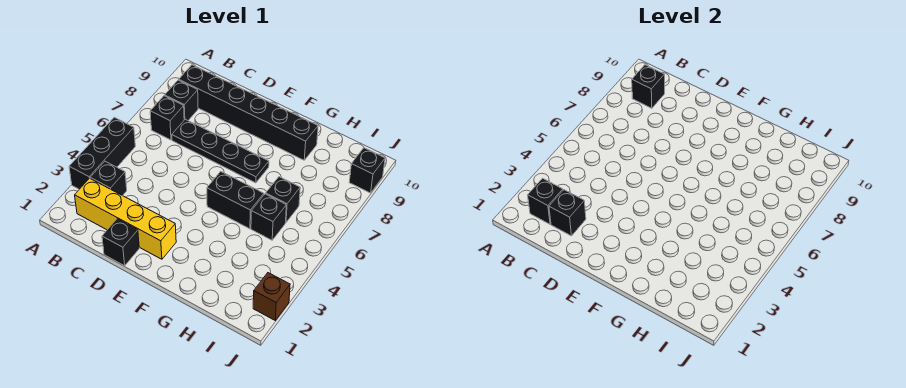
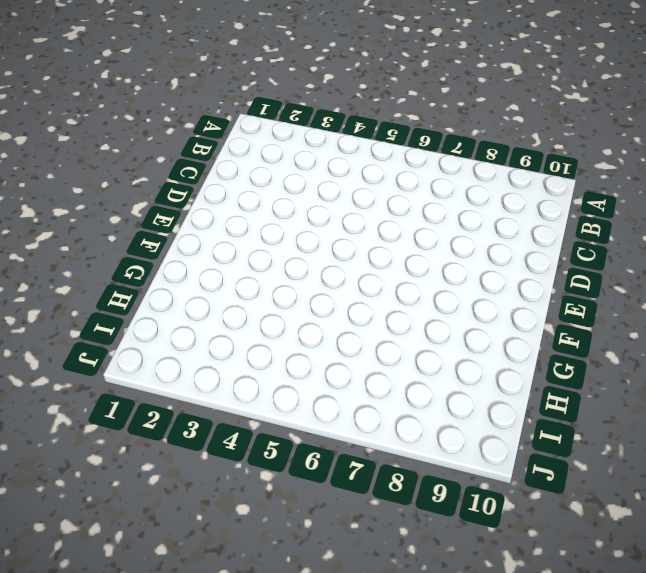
none -> black brick A3:A5 level 1
none -> yellow brick B2:E2 level 1
none -> black brick B3 level 1

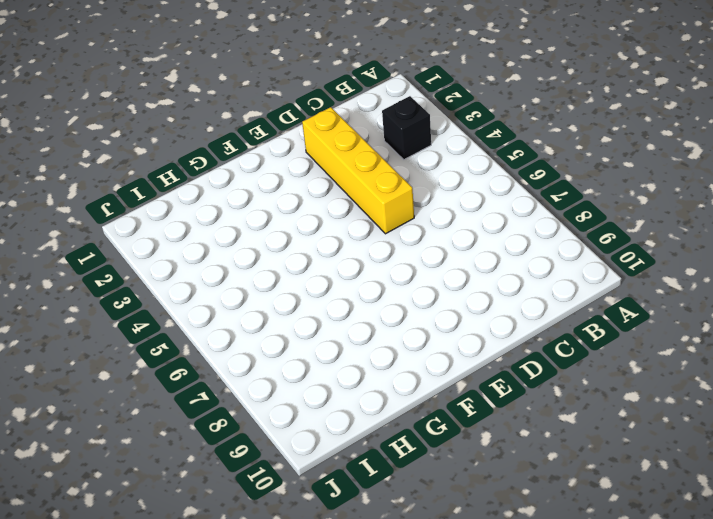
yellow brick D2:D5 level 1 -> yellow brick B2:E2 level 1
none -> black brick A3:A5 level 1
none -> black brick B7 level 1
none -> black brick B8 level 1

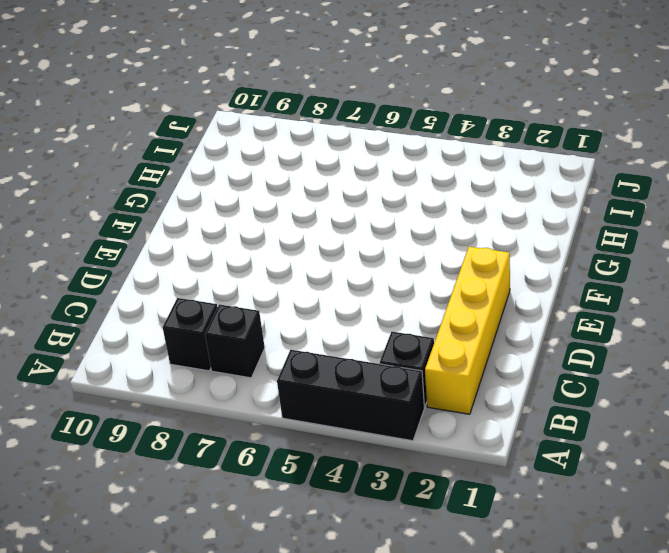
none -> black brick B9:G9 level 1
none -> black plate C7:F7 level 1
none -> black brick D1 level 1

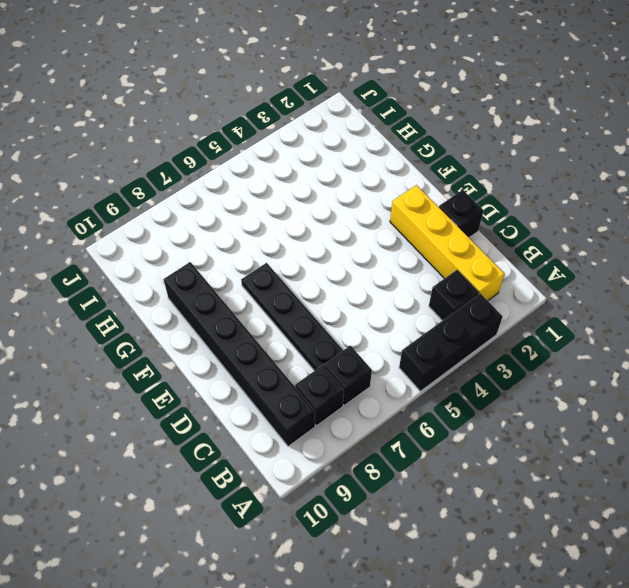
none -> black brick F5:G5 level 1
none -> black brick H5 level 1
none -> black brick H6 level 1

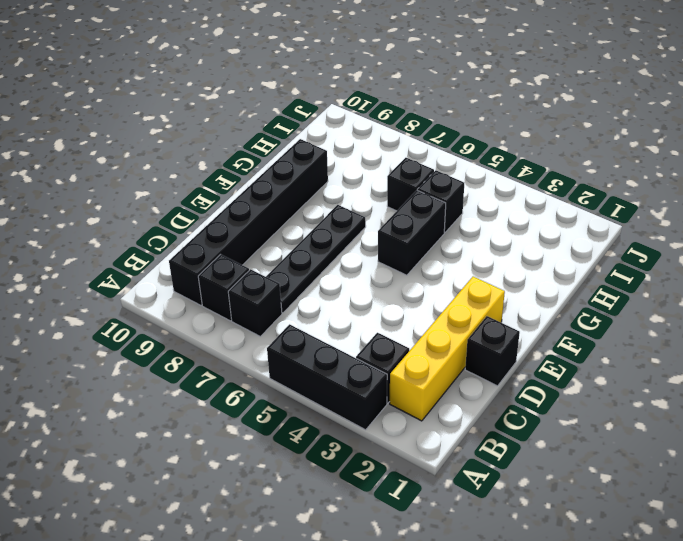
none -> brown brick J2 level 1
none -> black brick J9 level 1
none -> black brick B2 level 2

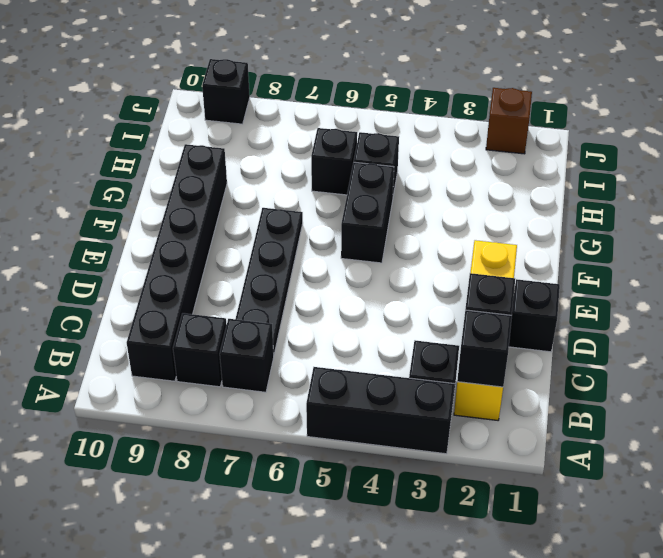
none -> black brick B9 level 2

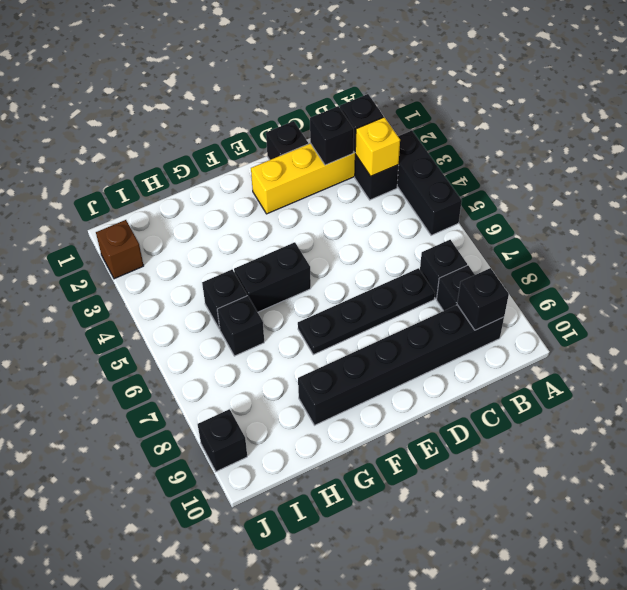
yellow brick B3 level 2 -> none

